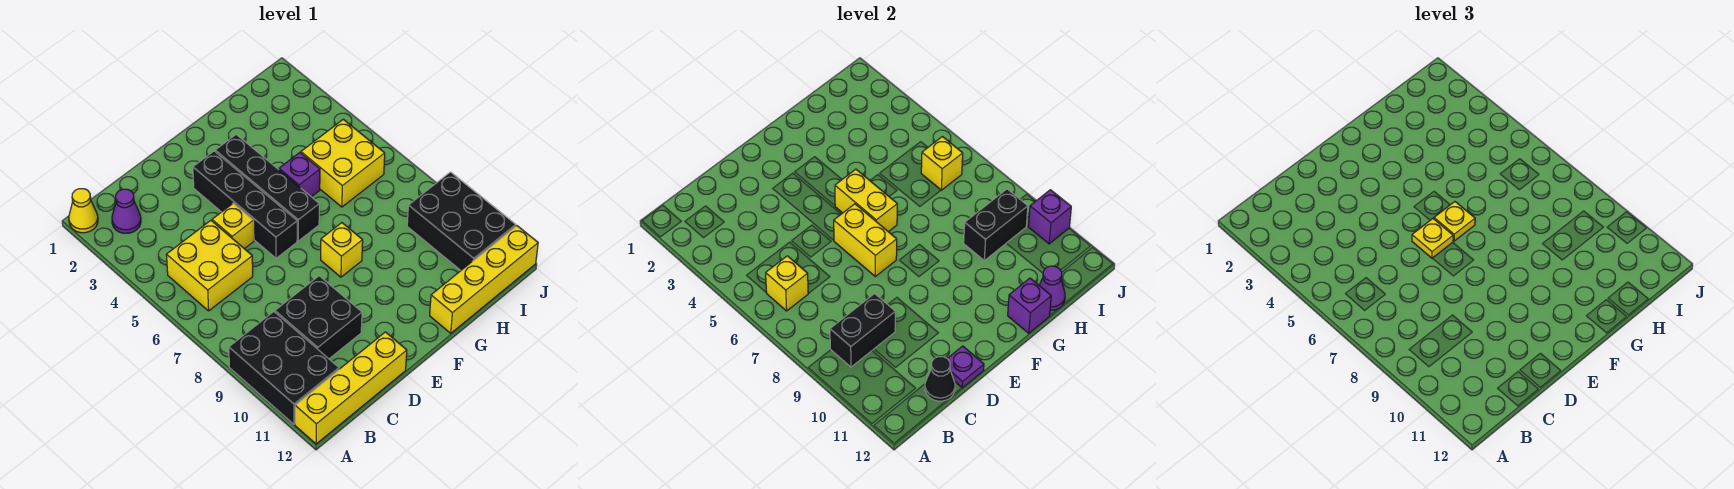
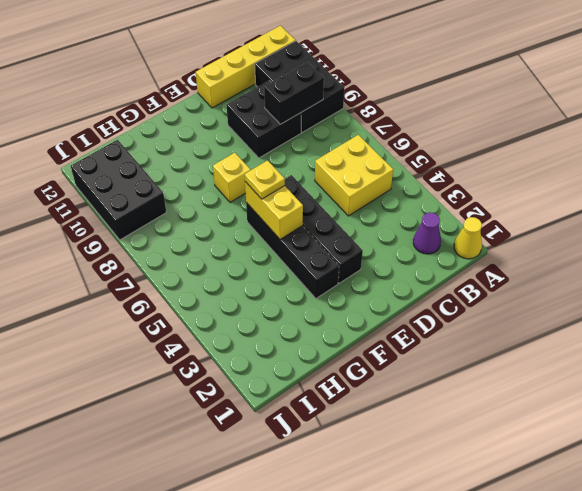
none -> yellow brick D5 level 1
none -> purple brick G5 level 1
none -> yellow brick G12:J12 level 1

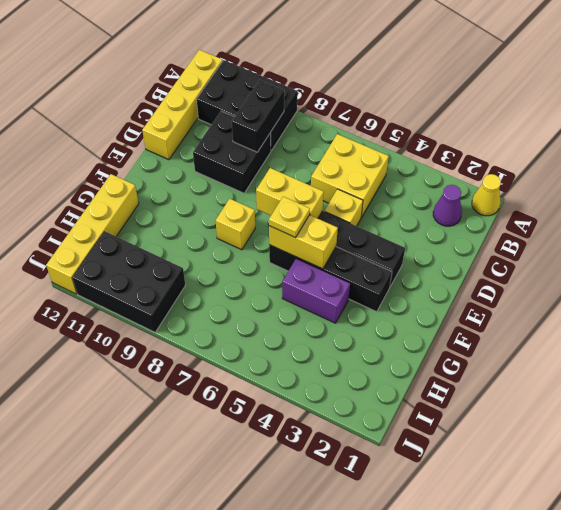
purple brick G4:G5 level 1 -> purple brick G5 level 1
none -> yellow brick H5:I6 level 1
none -> yellow brick B6 level 2
none -> black cone C12 level 2

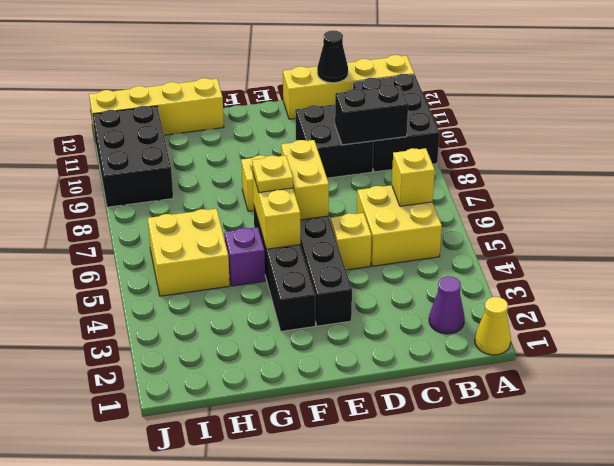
none -> purple plate D12 level 2
none -> purple brick G12 level 2
none -> black brick H9:I9 level 2

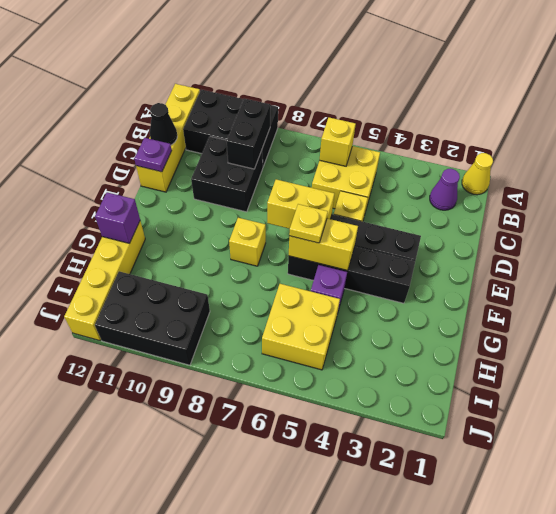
none -> black brick H9:I9 level 2
none -> purple cone H12 level 2
none -> yellow brick I6 level 2

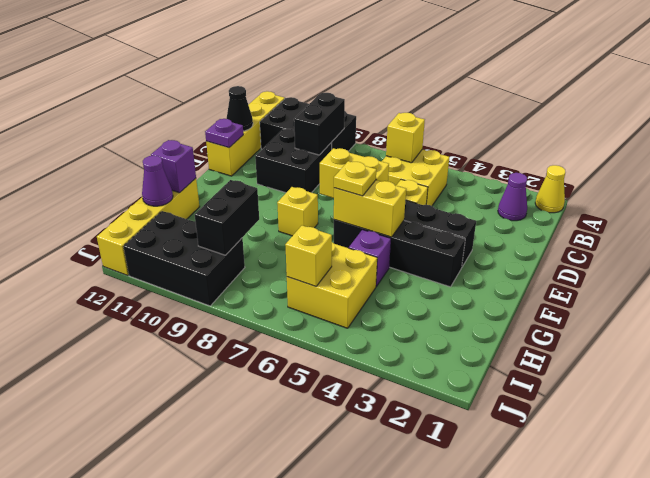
none -> purple brick J10 level 2
none -> yellow plate E6 level 3

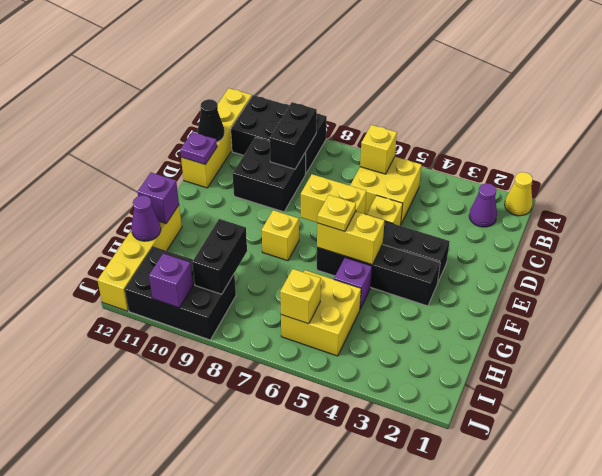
none -> yellow plate E6 level 3

